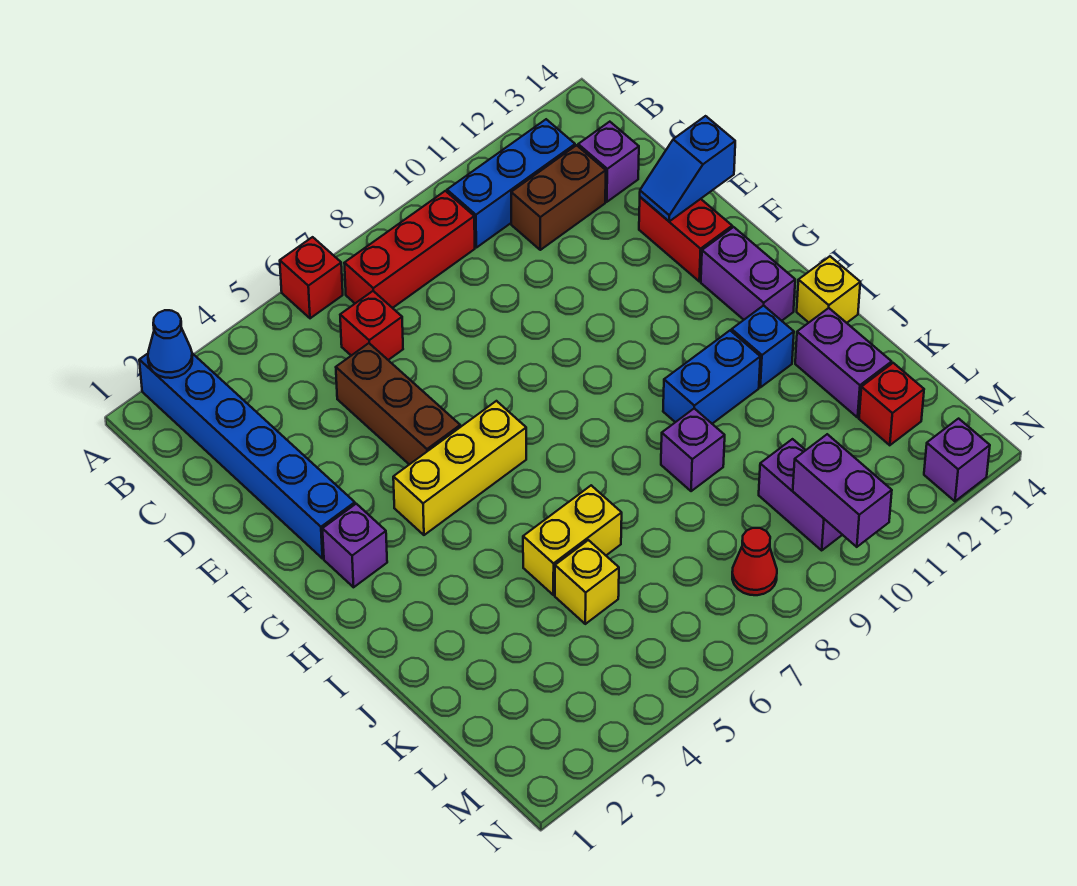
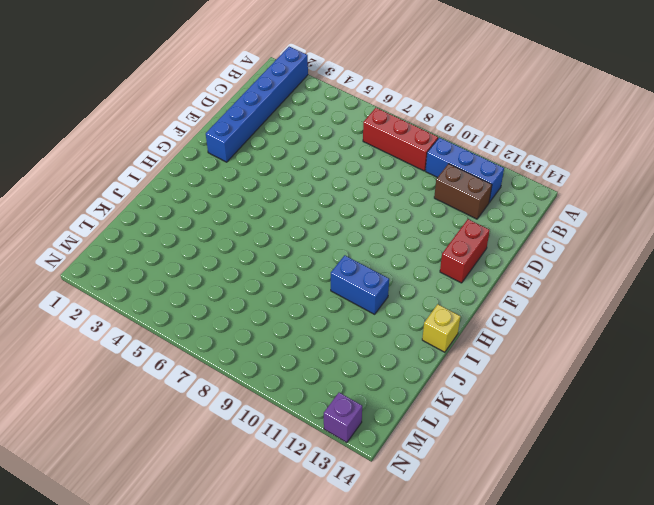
none -> red brick A6 level 1
none -> red brick C6 level 1
none -> purple brick C13 level 1

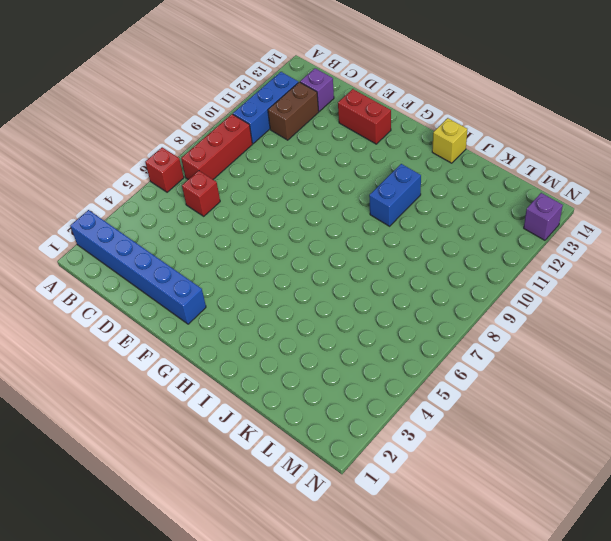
none -> brown brick D5:F5 level 1
none -> purple brick G2 level 1
none -> yellow brick G4:G6 level 1

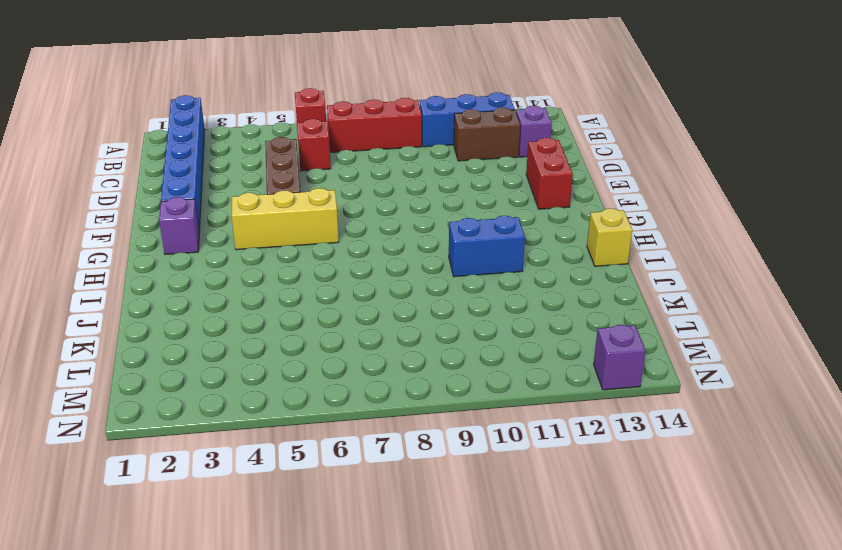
none -> purple brick G13:H13 level 1
none -> blue brick I12 level 1
none -> yellow brick J5:J6 level 1

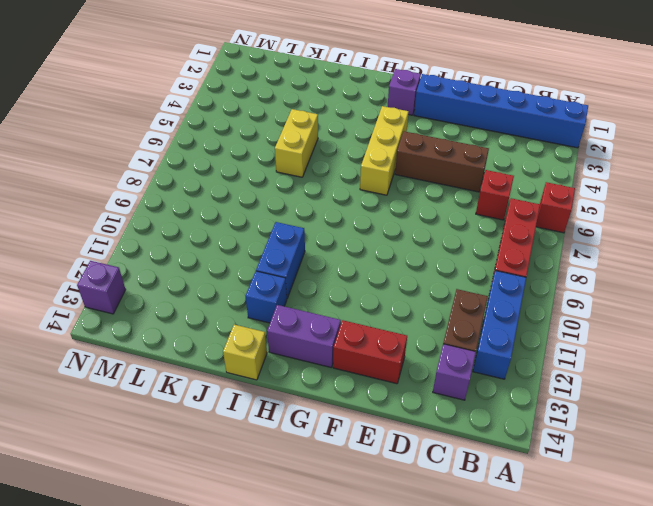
none -> purple brick J9 level 1
none -> purple brick J13:K13 level 1
none -> yellow brick K5 level 1

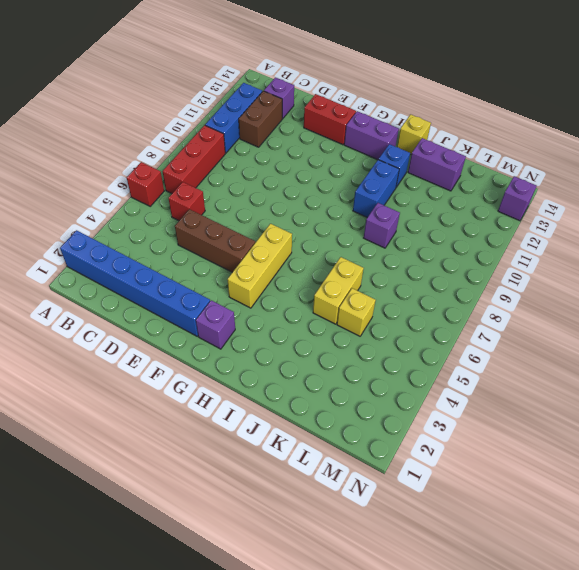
none -> purple brick L10:M10 level 1
none -> red brick L13 level 1
none -> red cone M8 level 1

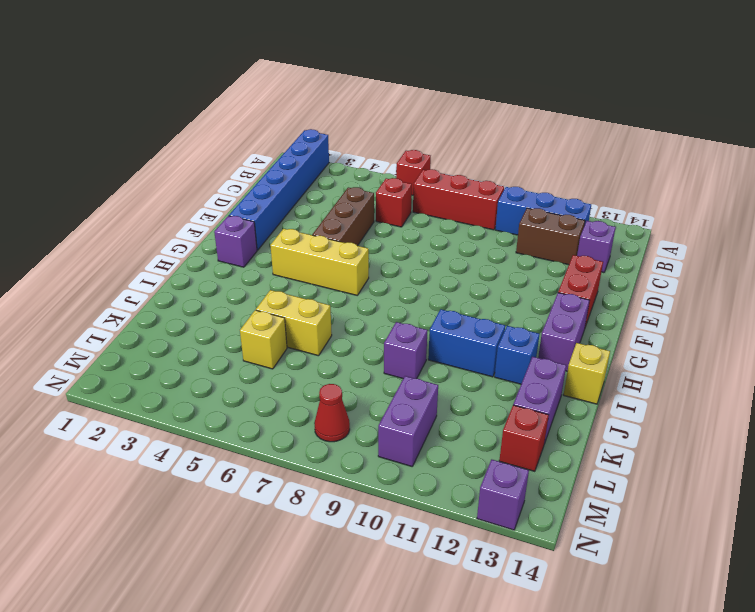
none -> blue cone A2 level 2
none -> blue slope E13:E14 level 2 top 14
none -> purple brick M10:N10 level 2

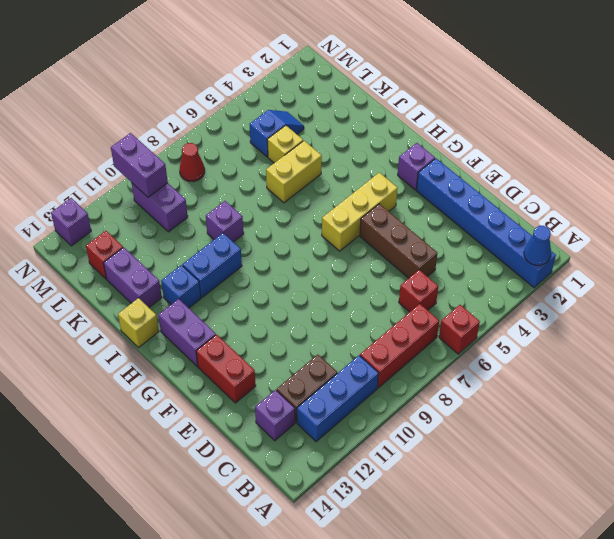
blue slope L4:L5 level 1 top 5 -> blue slope E13:E14 level 2 top 14

